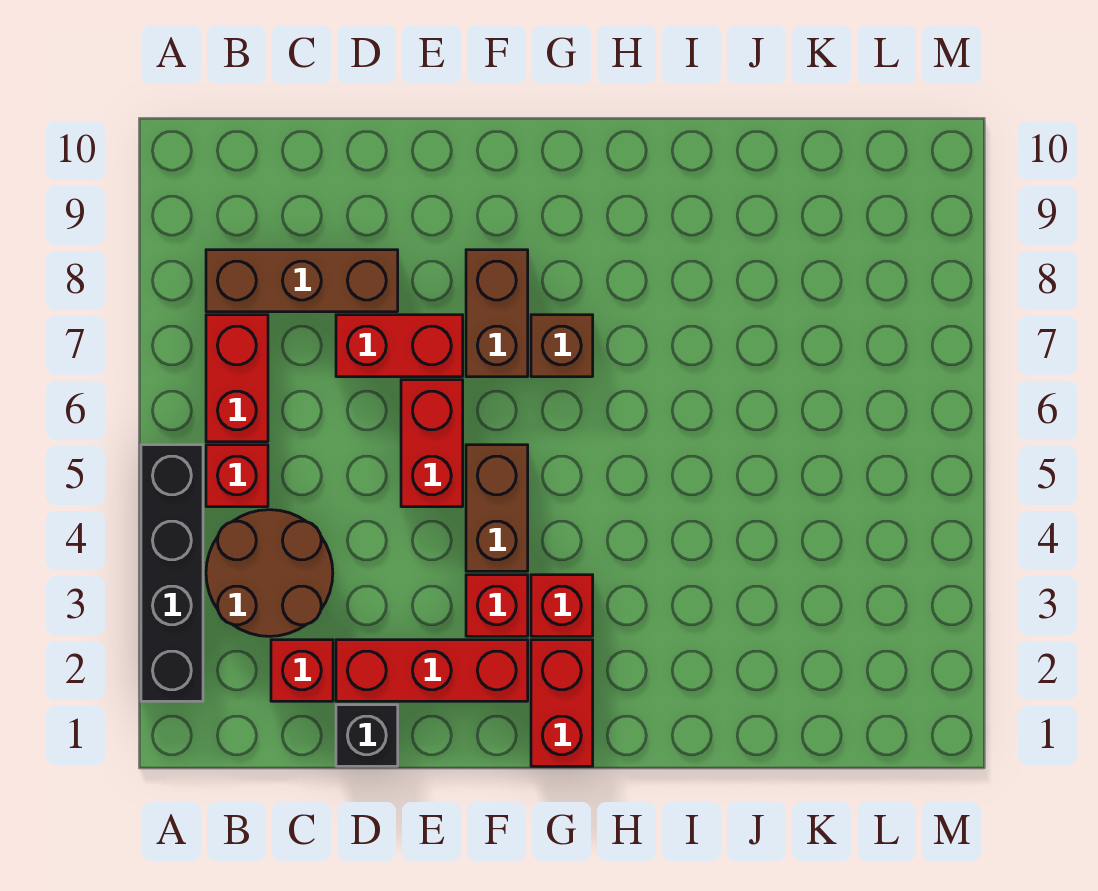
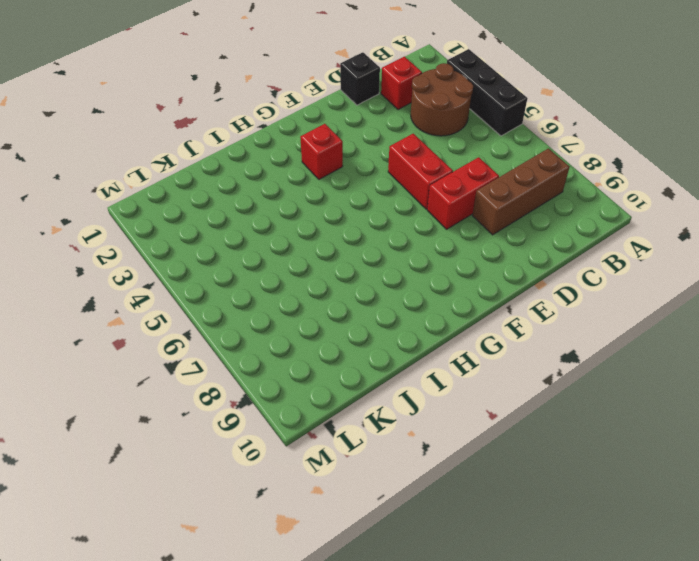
black brick A3:A5 level 1 -> black brick A2:A5 level 1
none -> red brick B5 level 1
none -> red brick B6:B7 level 1
none -> red brick D2:F2 level 1

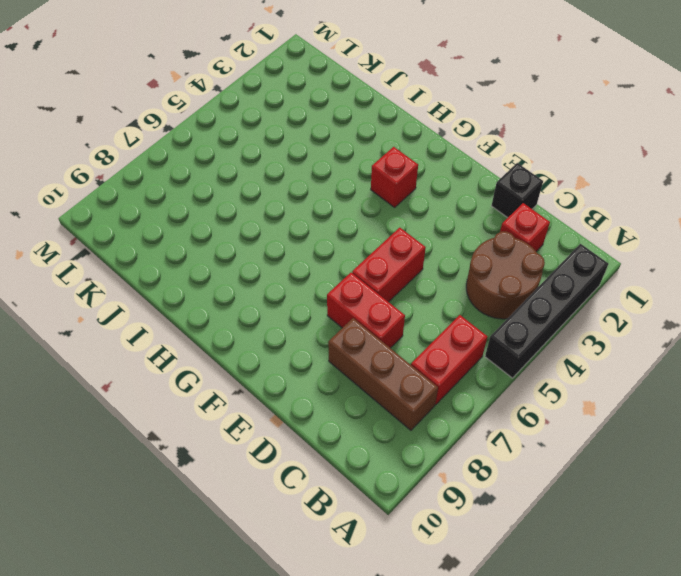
none -> red brick B5 level 1
none -> red brick D2:F2 level 1
none -> red brick F3 level 1

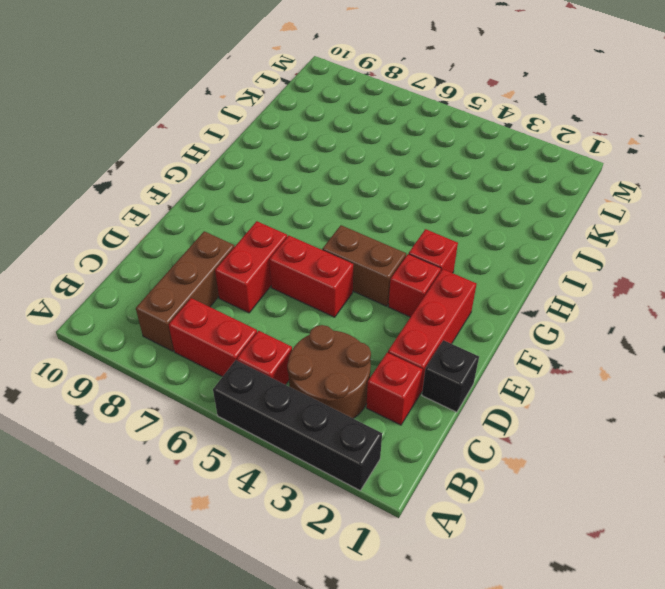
none -> brown brick F7:F8 level 1
none -> red brick G1:G2 level 1
none -> brown brick G7 level 1

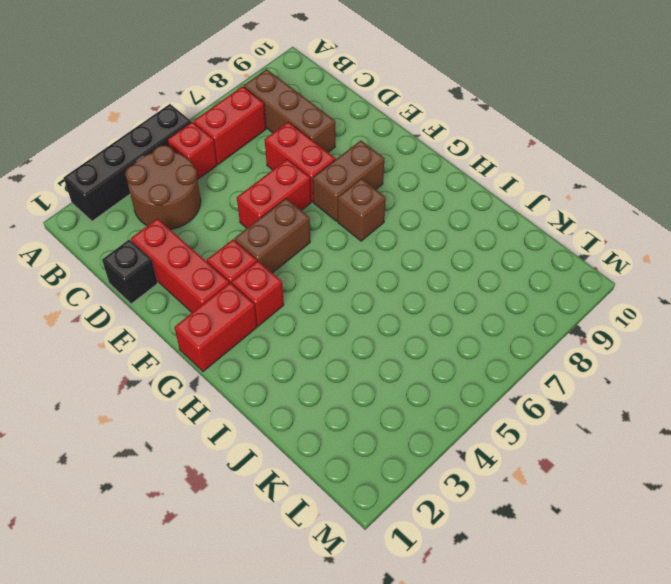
none -> red brick C2 level 1

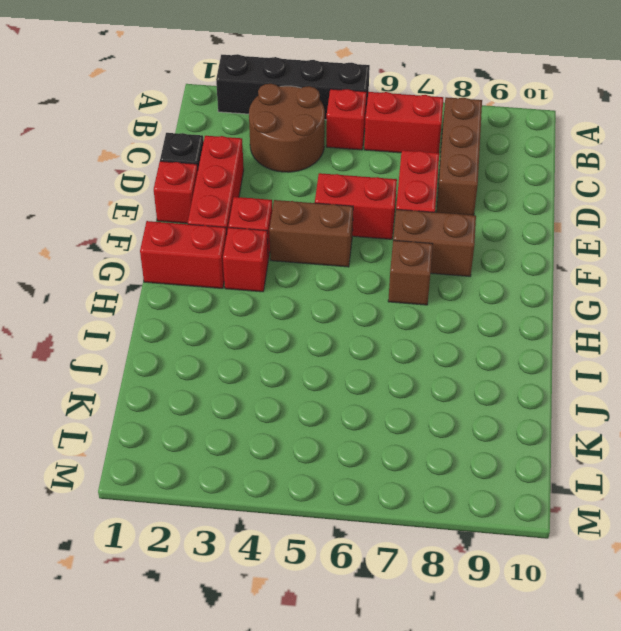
red brick E1 level 1 -> red brick C2 level 1

